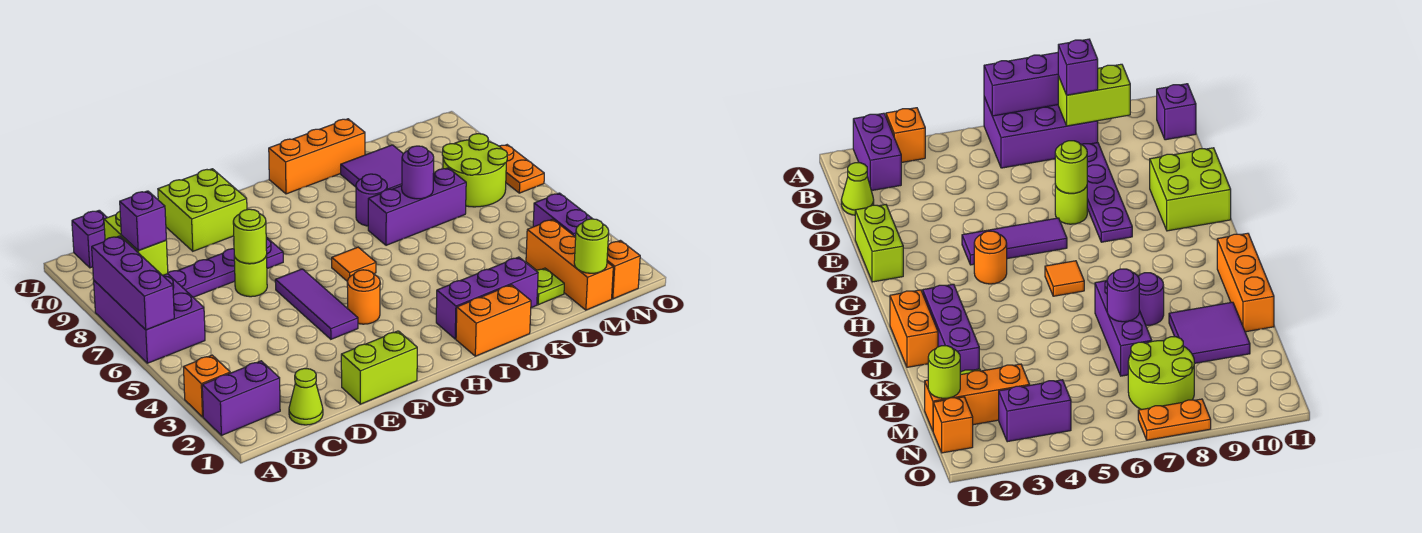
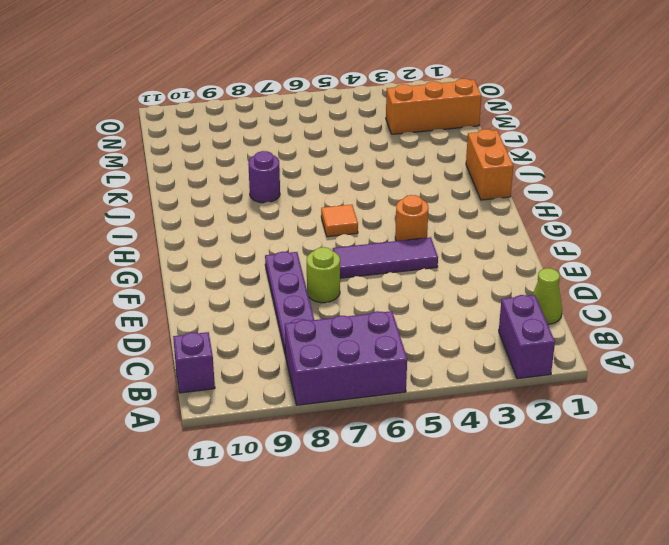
none -> orange brick A3 level 1
none -> lime brick E1:F1 level 1
none -> lime brick E10:F11 level 1
none -> purple brick I2:K2 level 1

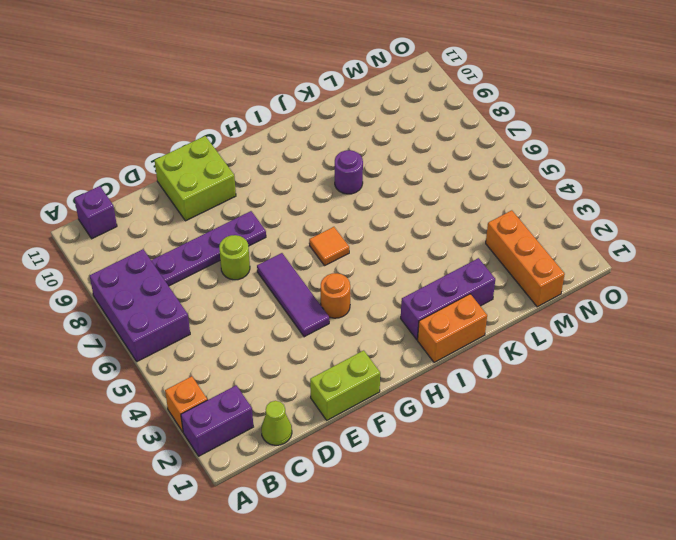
none -> orange brick I11:K11 level 1
none -> purple brick J7:L7 level 1
none -> purple tile K9:L10 level 1
none -> lime plate L2 level 1

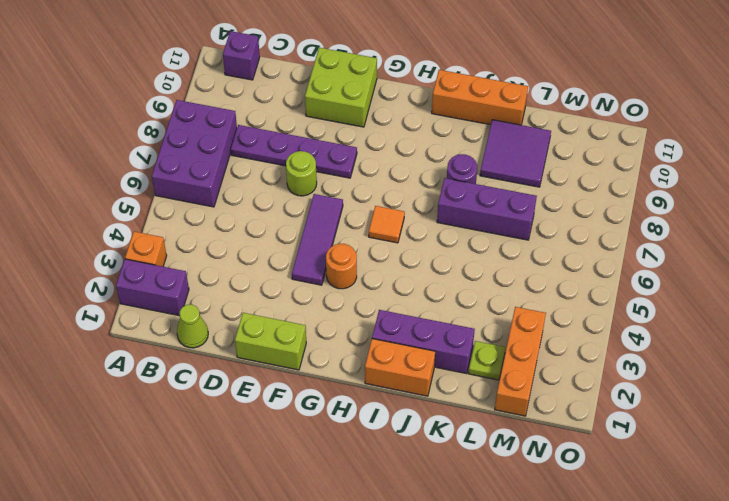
none -> lime round brick M7:N8 level 1
none -> orange brick N1 level 1
none -> purple brick N3:N4 level 1
none -> orange plate O7:O8 level 1

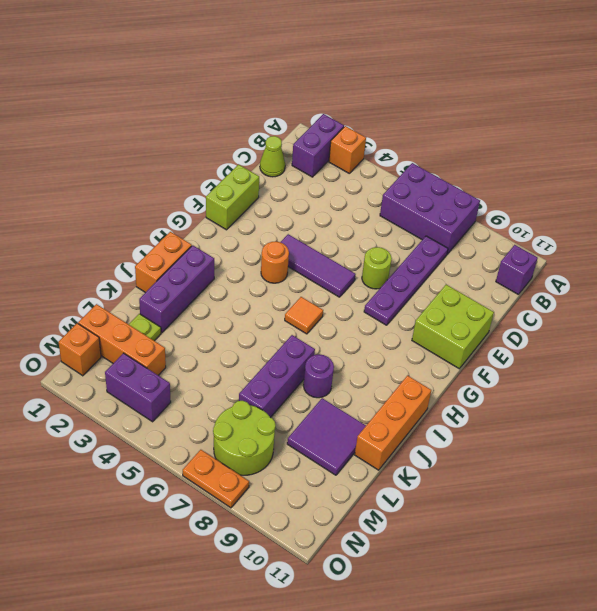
none -> purple brick A6:A8 level 2
none -> lime brick B8:B9 level 2
none -> lime round brick E7 level 2
none -> purple round brick K7 level 2

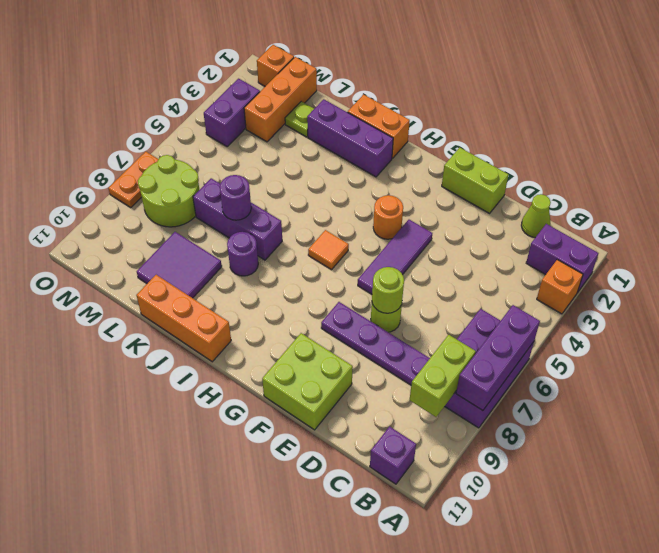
none -> lime round brick M1 level 2
none -> purple brick B8 level 3

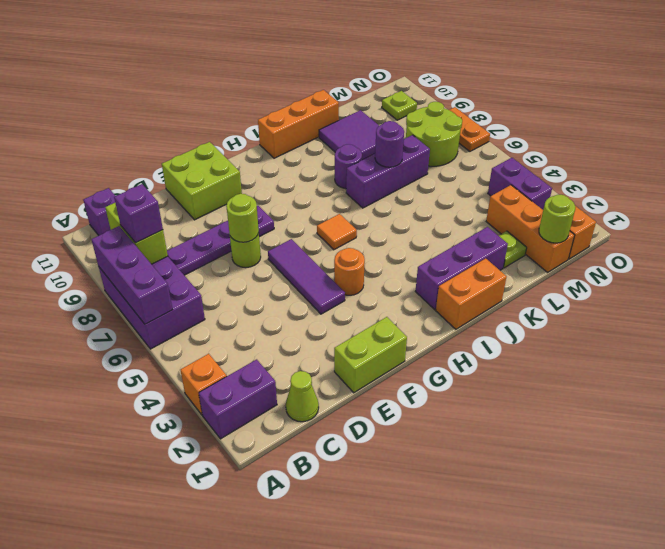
lime plate N10 level 1 -> none

